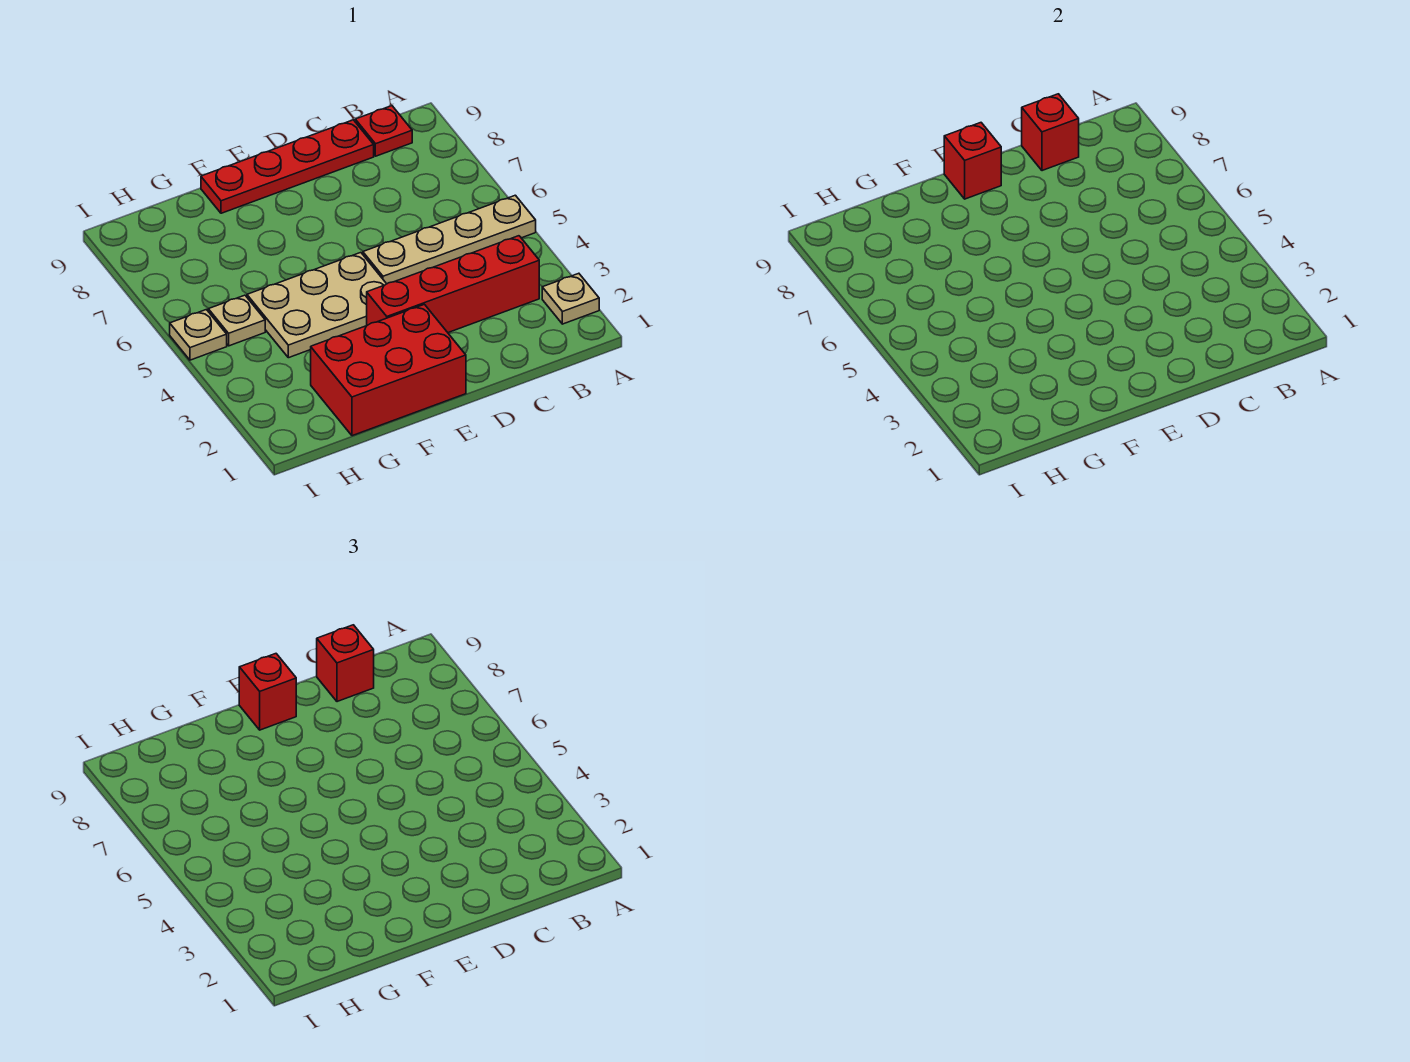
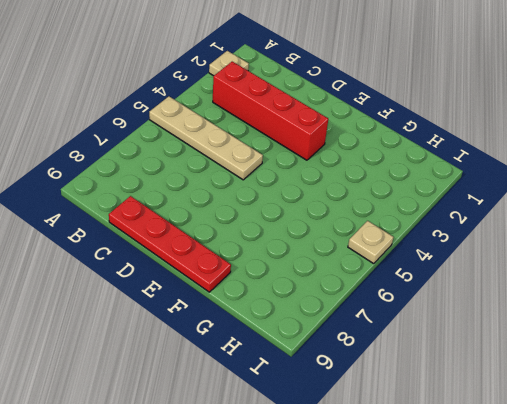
none -> red plate B9 level 1
none -> red brick E1:G2 level 1
none -> tan plate E4:G5 level 1

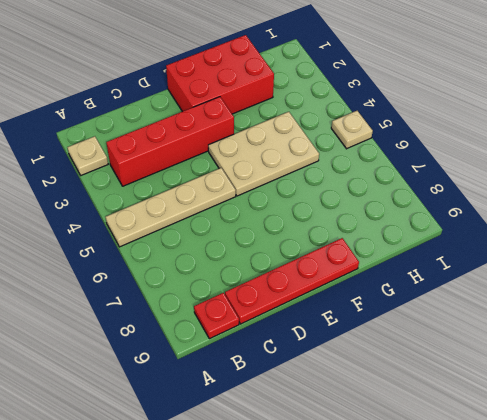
none -> tan plate H5 level 1
none -> red brick C9 level 2
none -> red brick E9 level 2

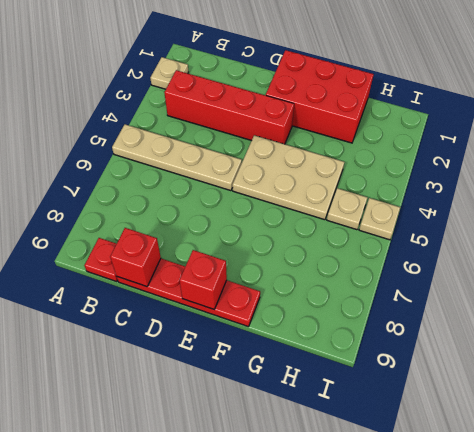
none -> red brick C9 level 3
none -> red brick E9 level 3

